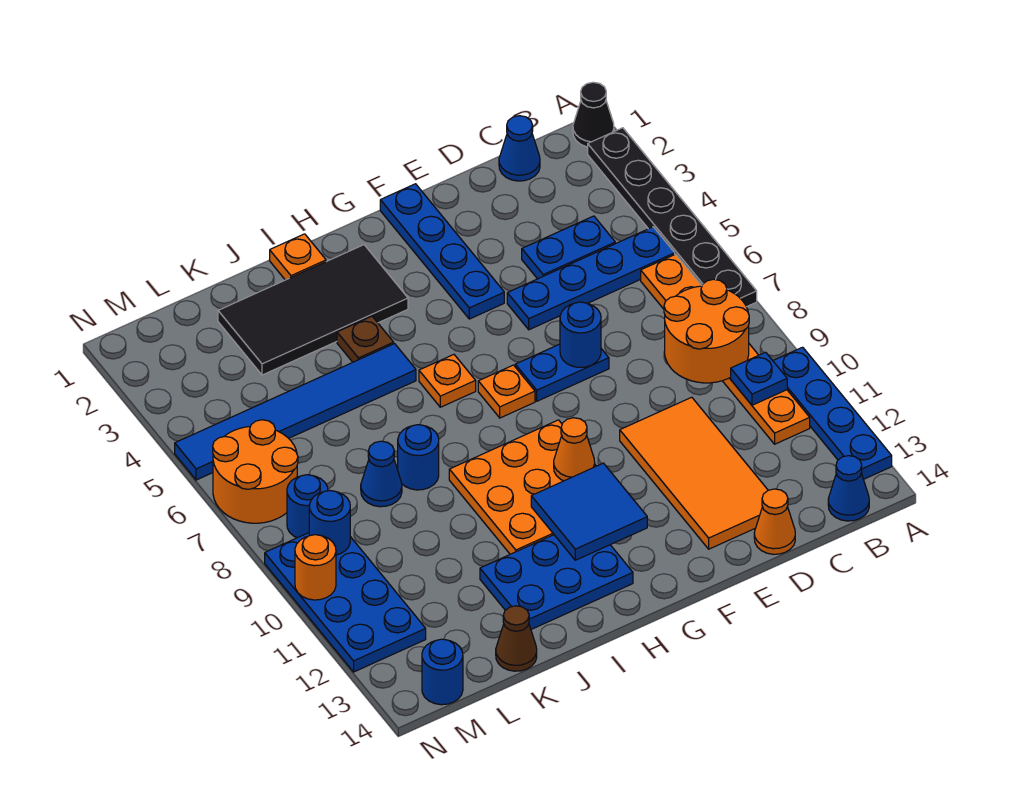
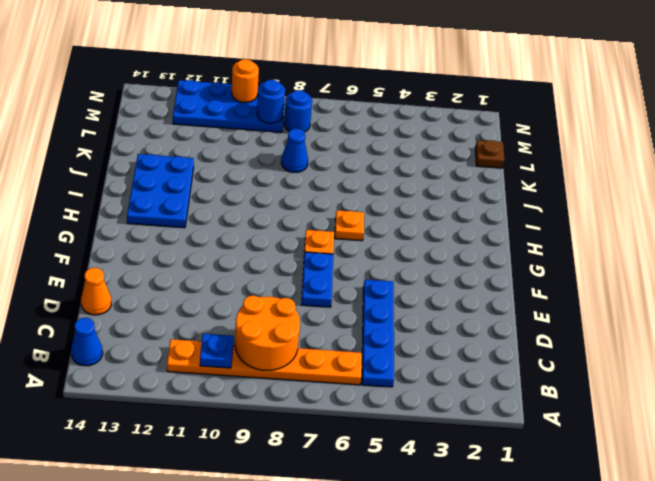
brown plate L1 level 1 -> brown plate I4 level 1
none -> black cone A1 level 1
none -> black plate A2:A7 level 1
none -> blue plate A10:A13 level 1
none -> blue cone C1 level 1

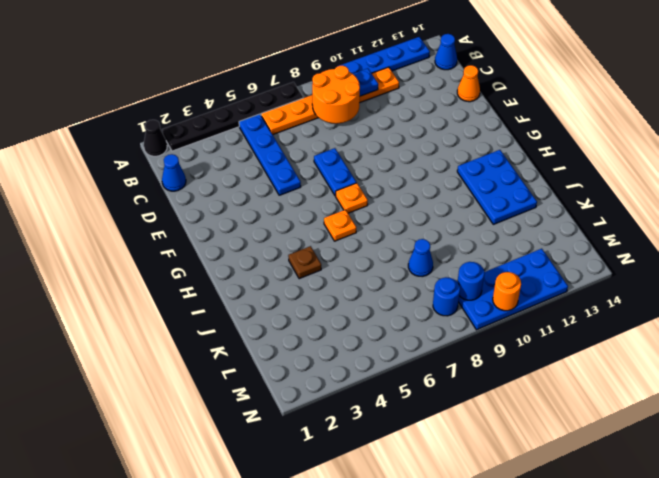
none -> blue plate C4:D4 level 1
none -> orange tile D10:E13 level 1
none -> blue plate F1:F4 level 1
none -> orange plate G9:I11 level 1

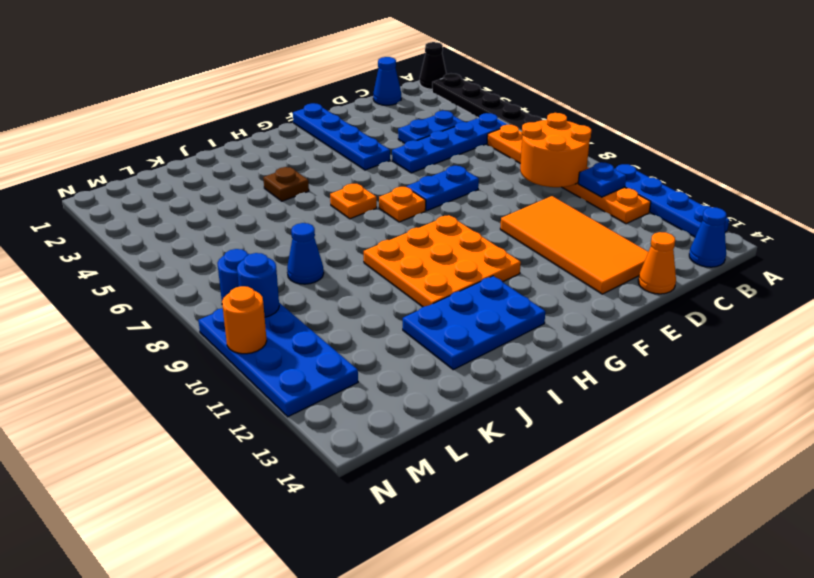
none -> black tile H2:K3 level 1
none -> orange plate I1 level 1
none -> blue tile I5:N5 level 1
none -> blue round brick J8 level 1

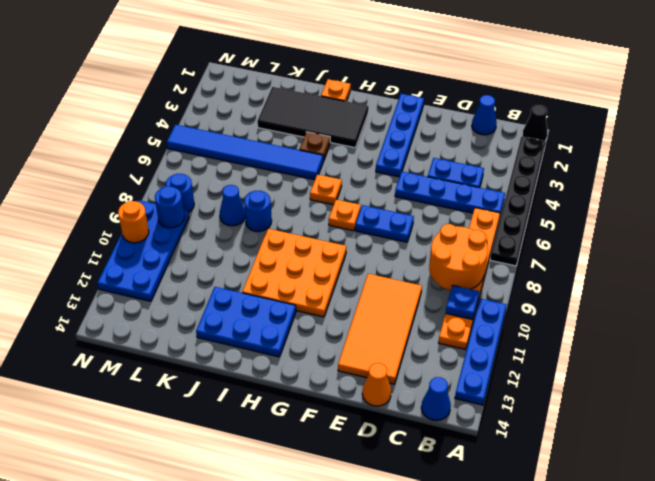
none -> brown cone K14 level 1
none -> orange round brick M6:N7 level 1
none -> blue round brick M14 level 1
none -> blue round brick E7 level 2

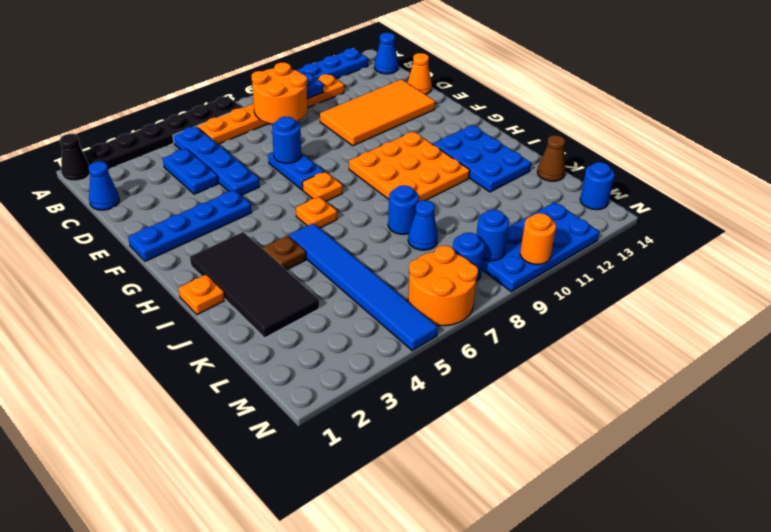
none -> orange cone G10 level 2
none -> blue tile G11:H12 level 2

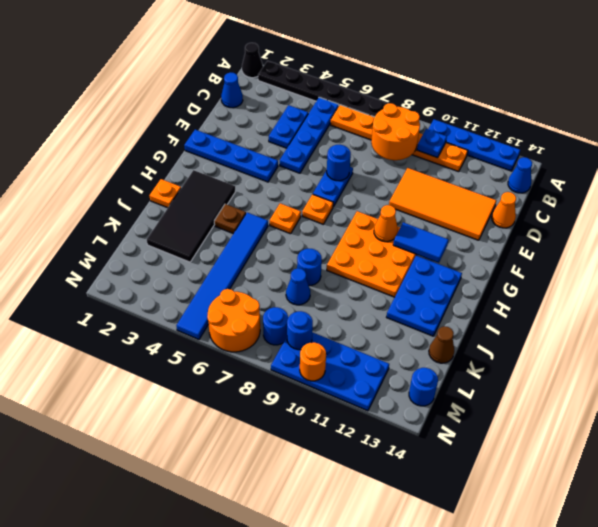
blue tile G11:G12 level 2 -> blue tile G11:H12 level 2

